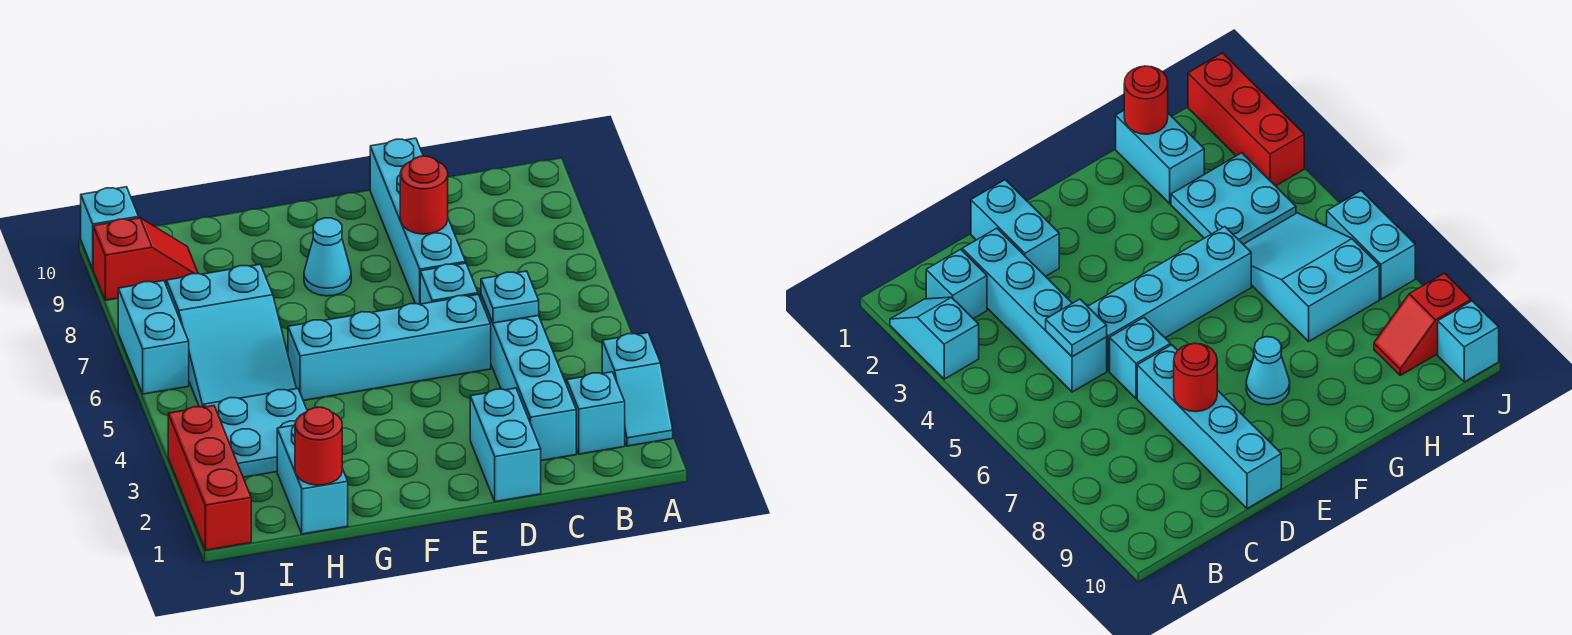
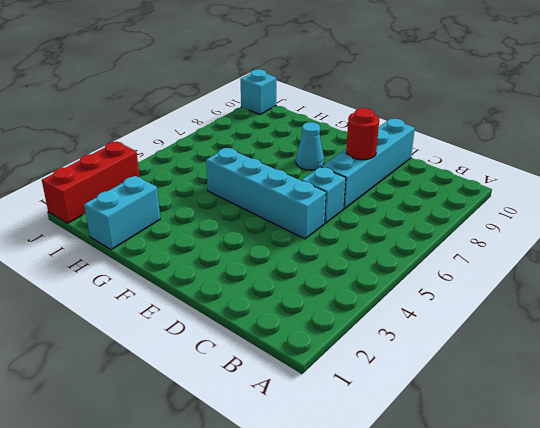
none -> cyan slope A2:A3 level 1 top 3
none -> cyan brick B2 level 1
none -> cyan brick C2:C5 level 1

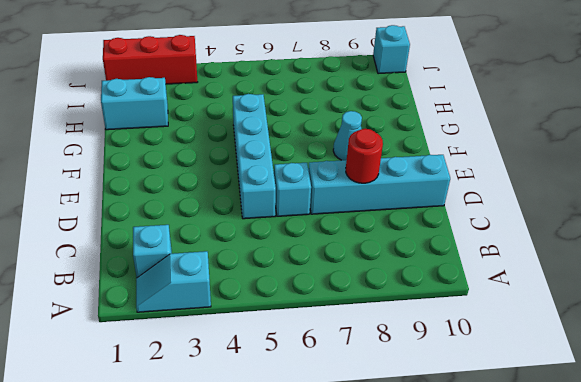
none -> cyan brick C2:C5 level 1
none -> cyan brick D1:D2 level 1
none -> cyan plate H3:I4 level 1

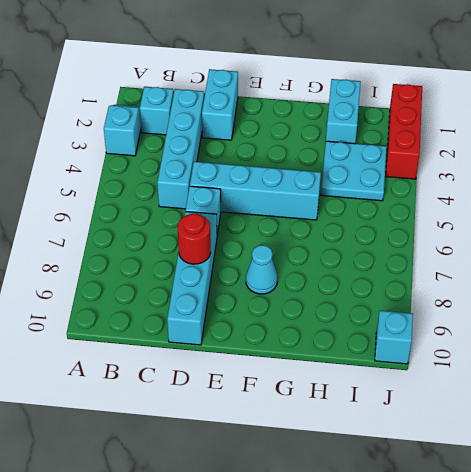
none -> cyan slope H5:I7 level 1 top 7
none -> red slope I9:J9 level 1 top J
none -> cyan brick J6:J7 level 1

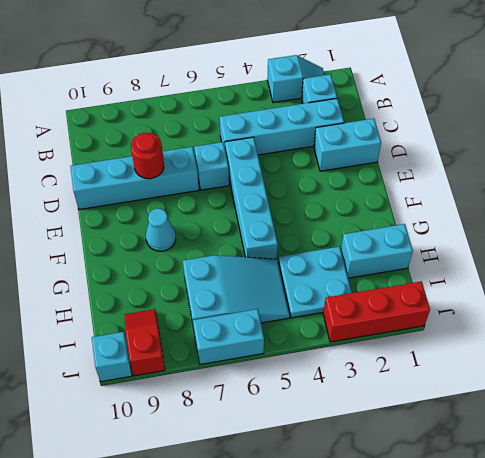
none -> cyan plate C5 level 2
none -> red round brick H1 level 2

